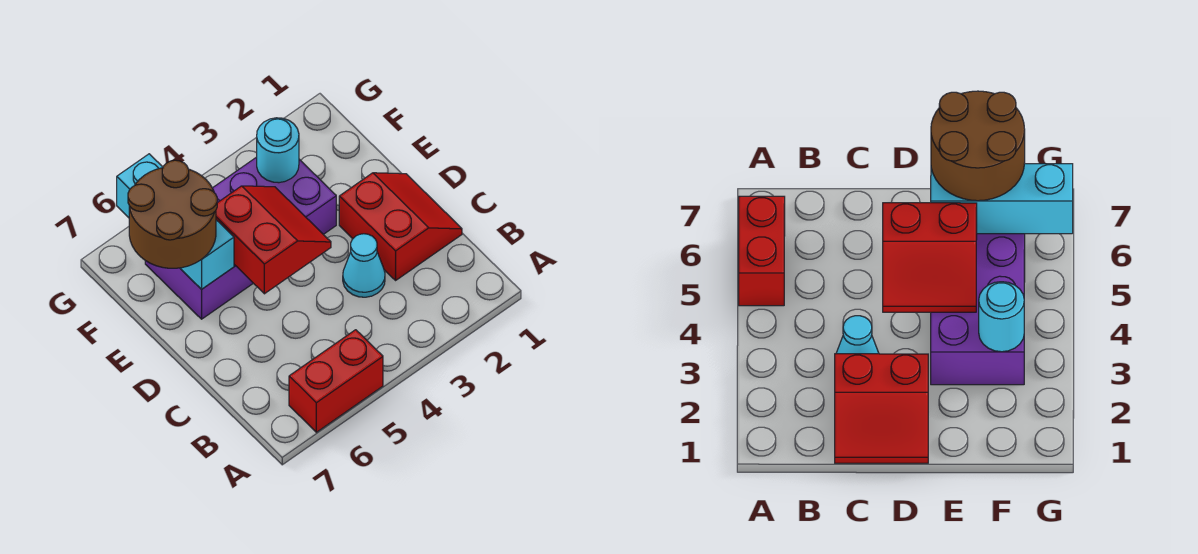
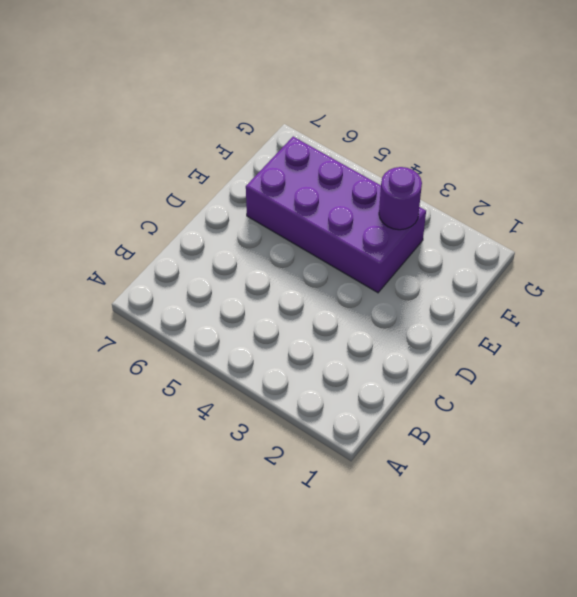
purple round brick F3 level 2 -> cyan round brick F3 level 2
none -> red brick A5:A6 level 1
none -> red slope C1:D2 level 1 top 2

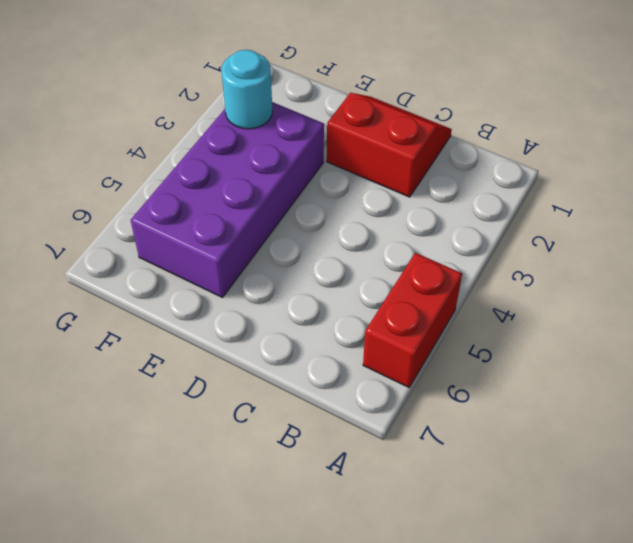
none -> cyan cone C3 level 1
none -> red slope D4:E5 level 2 top 5

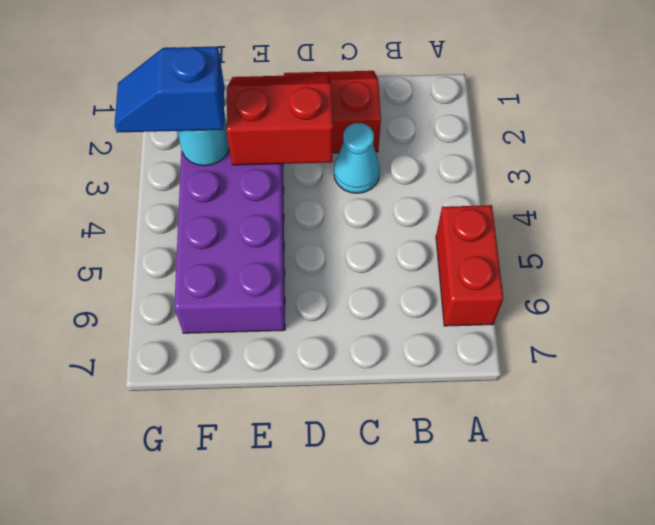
red slope D2:E3 level 2 top 3 -> red slope D4:E5 level 2 top 5
blue slope F3:G3 level 3 top F -> none
none -> cyan brick E6:G6 level 2
none -> brown round brick E6:F7 level 3

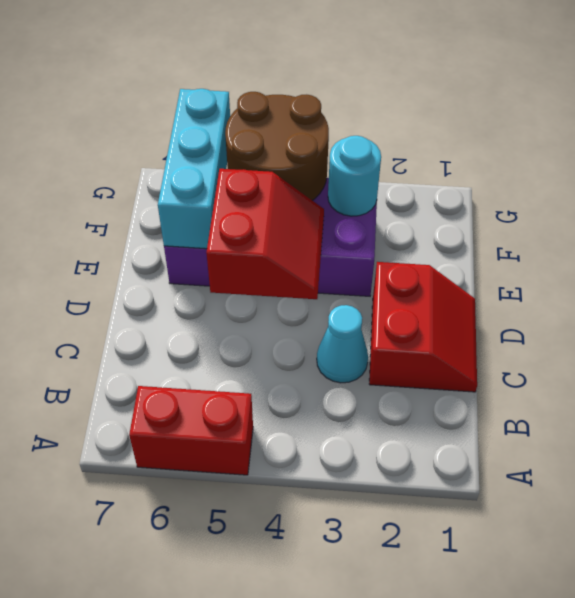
brown round brick F4:G5 level 2 -> brown round brick E6:F7 level 3

